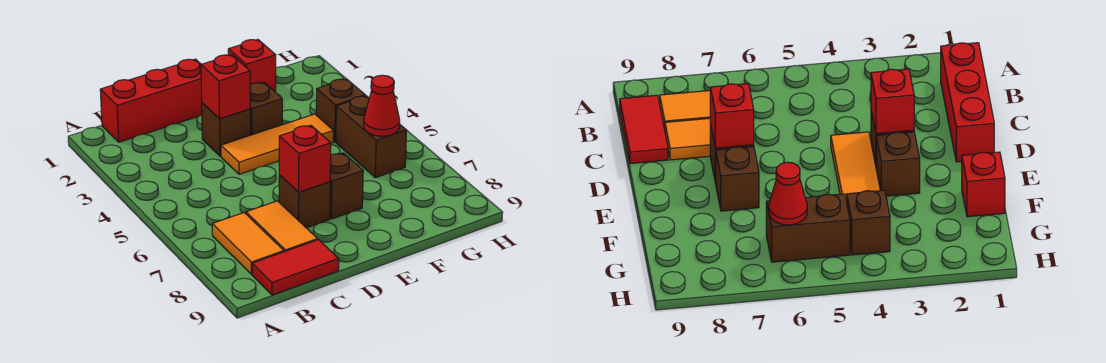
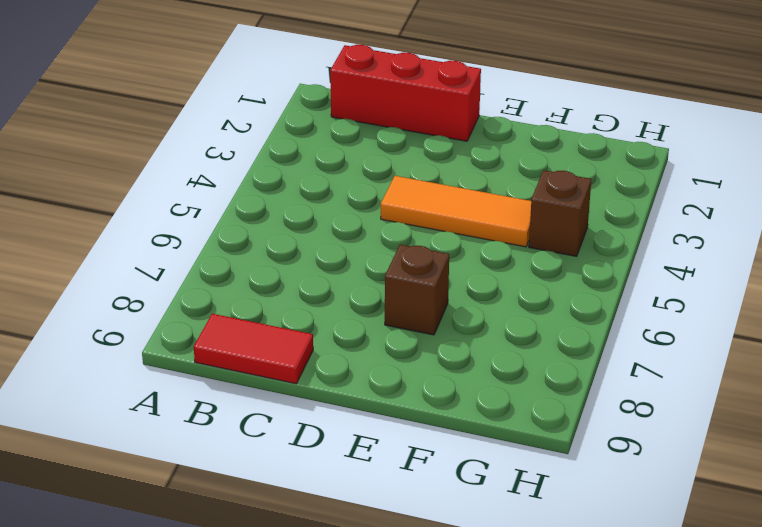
none -> orange tile B7:B8 level 1
none -> orange tile C7:C8 level 1
none -> brown brick D3 level 1

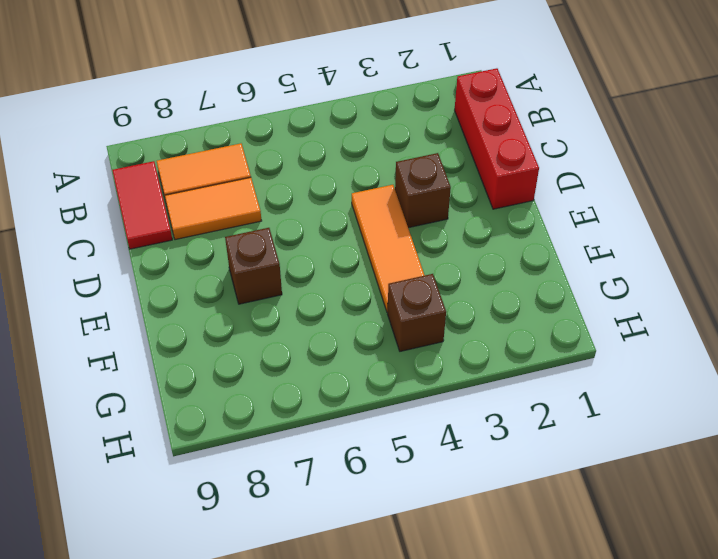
none -> brown brick D7 level 1
none -> brown brick E3 level 1
none -> red brick F1 level 1

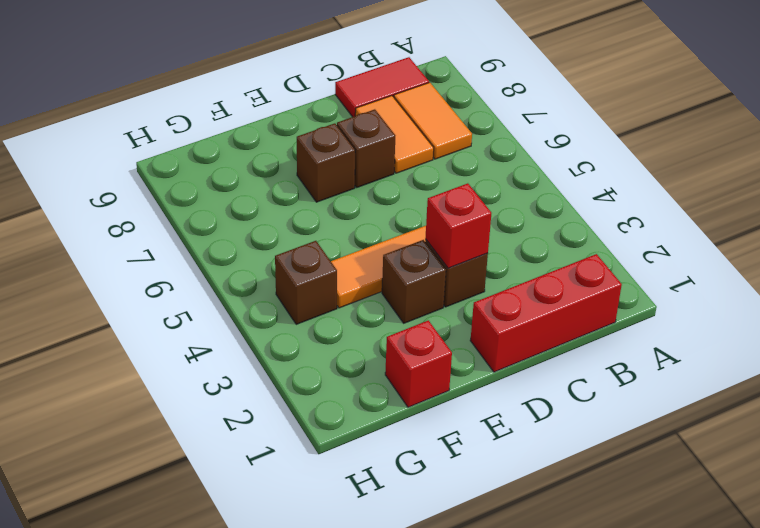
none -> brown brick G5:G6 level 1
none -> red brick D7 level 2
none -> red cone G6 level 2

